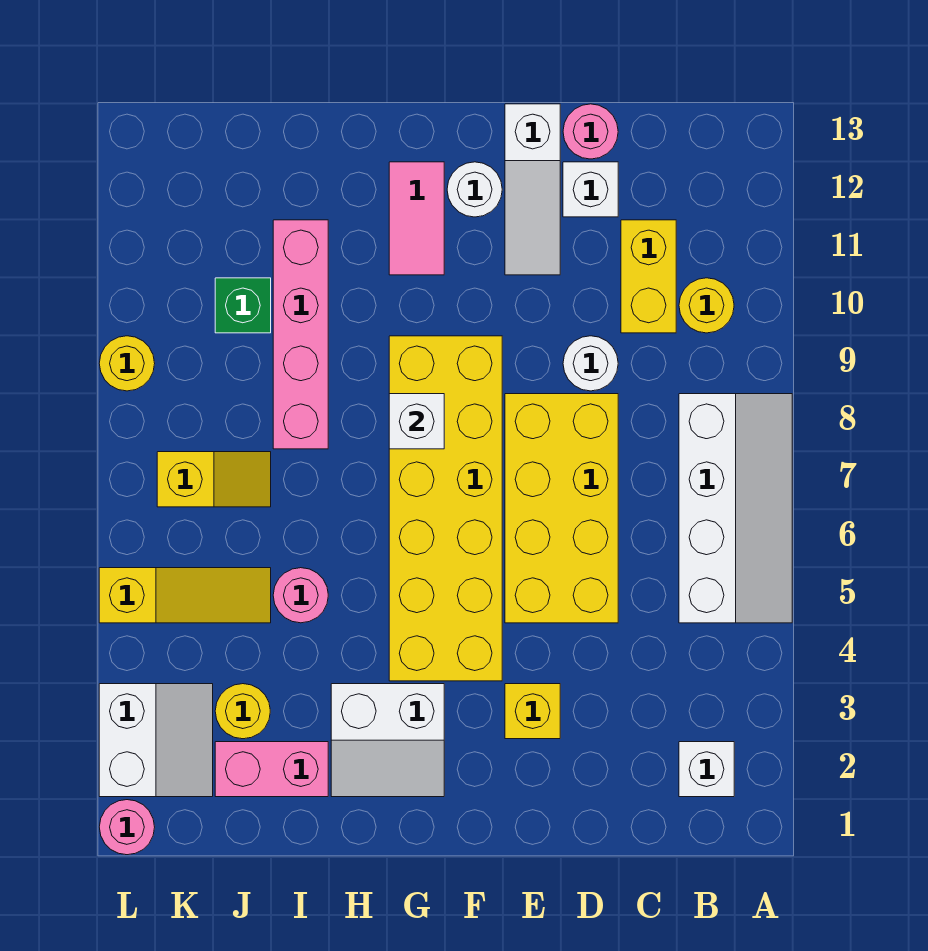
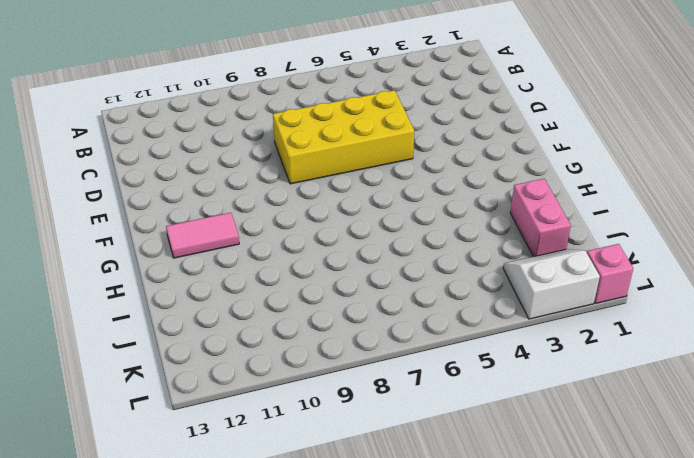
pink brick L1 level 1 -> pink round brick L1 level 1
none -> white slope A5:B8 level 1 top B
none -> white brick B2 level 1
none -> yellow round brick B10 level 1

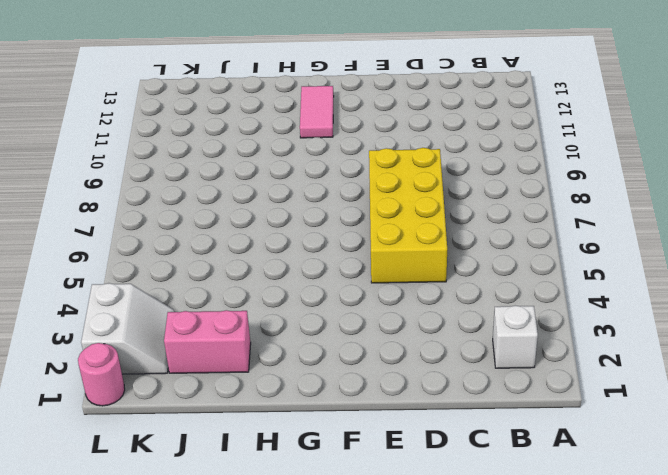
none -> white slope A5:B8 level 1 top B
none -> yellow round brick B10 level 1
none -> yellow brick C10:C11 level 1

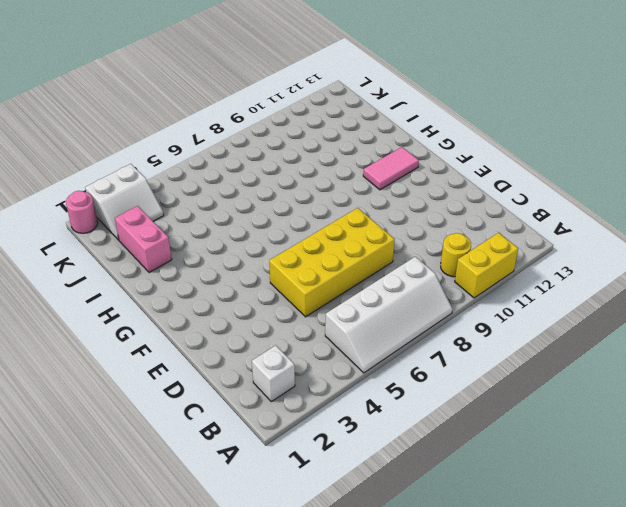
yellow brick A10:A11 level 1 -> yellow brick C10:C11 level 1
none -> white round brick D9 level 1
none -> white brick D12 level 1
none -> pink round brick D13 level 1

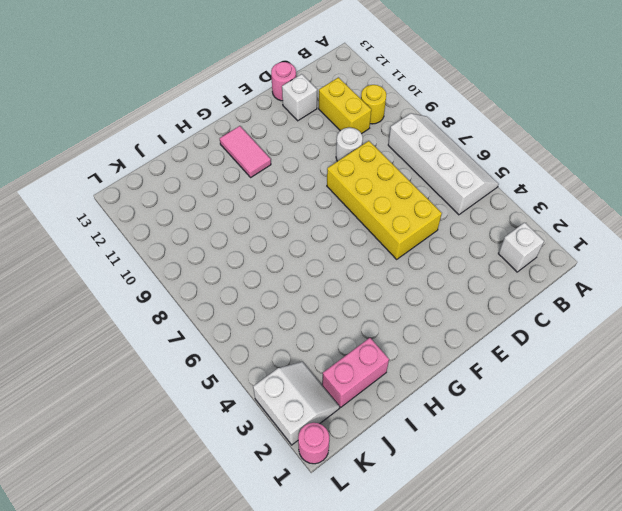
none -> yellow brick E3 level 1
none -> white slope E11:E13 level 1 top 13
none -> yellow brick F4:G9 level 1

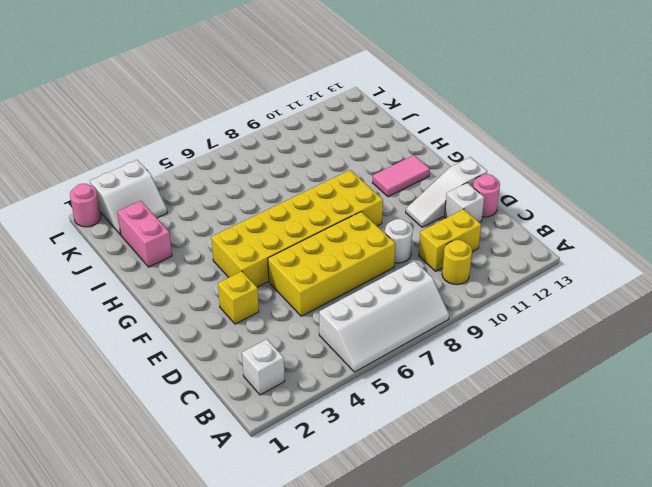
none -> white round brick F12 level 1
none -> white slope G2:H3 level 1 top 3
none -> pink round brick I5 level 1

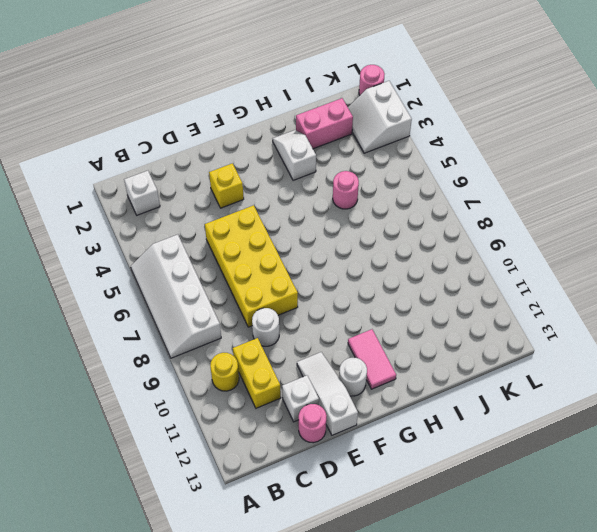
white slope H2:H3 level 1 top 3 -> white slope G2:H3 level 1 top 3
none -> yellow brick F4:G9 level 1
none -> pink brick I8:I11 level 1
none -> yellow round brick J3 level 1

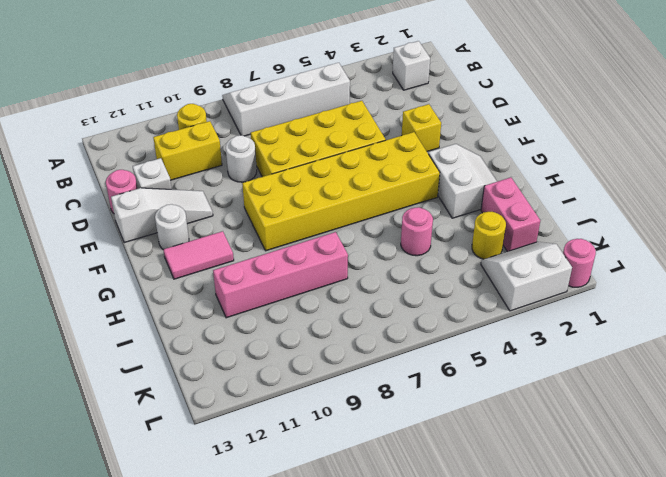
none -> yellow slope J5:L5 level 1 top L
none -> yellow slope J7:K7 level 1 top K
none -> green brick J10 level 1

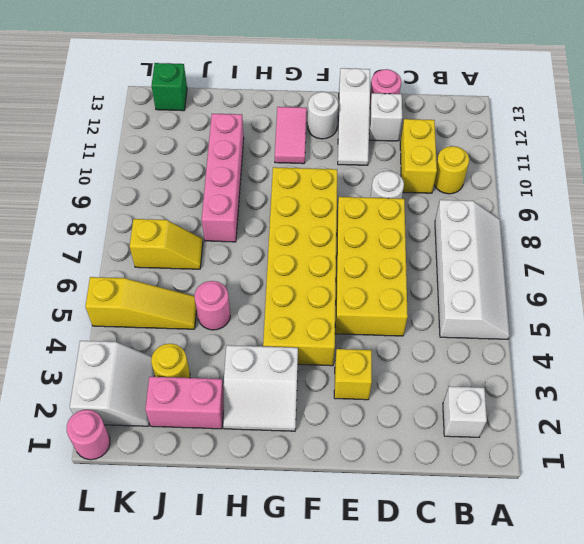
green brick K13 level 1 -> green brick J10 level 1
none -> yellow round brick L9 level 1
none -> white brick G8 level 2

